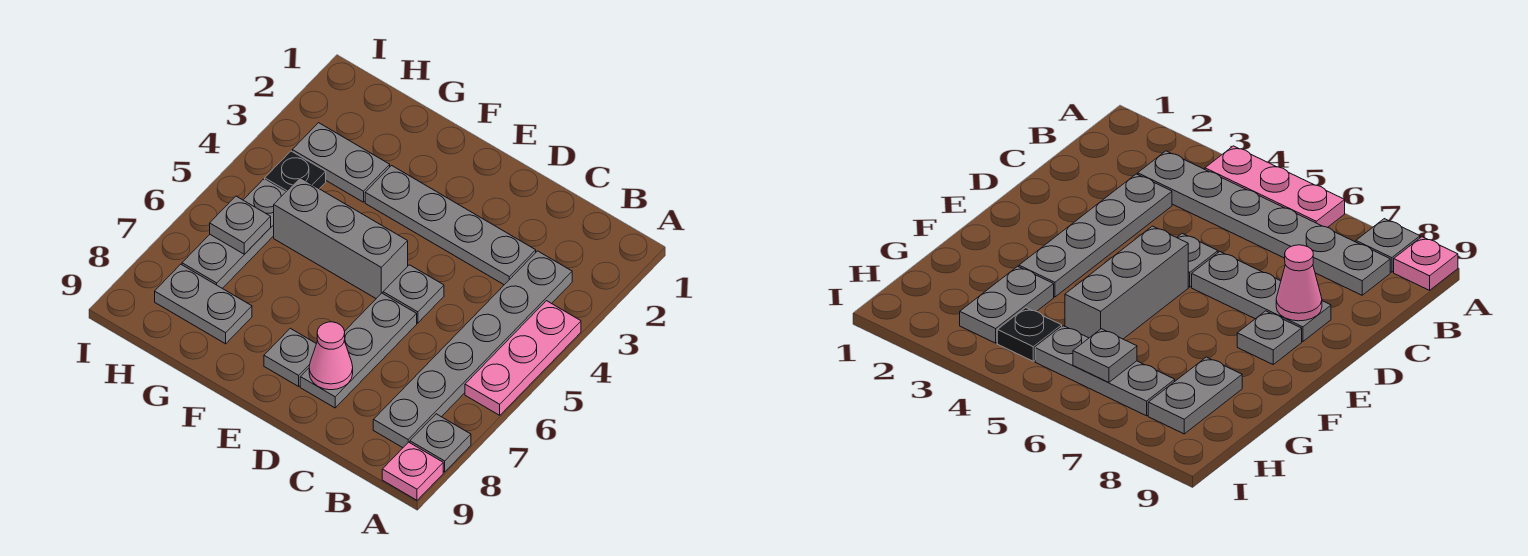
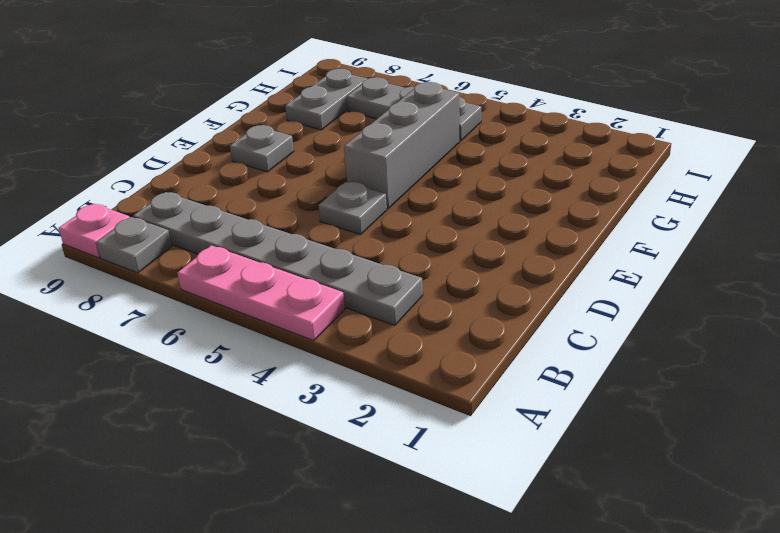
none -> grey plate C3:F3 level 1
none -> grey plate D6:D8 level 1
none -> grey plate G3:H3 level 1

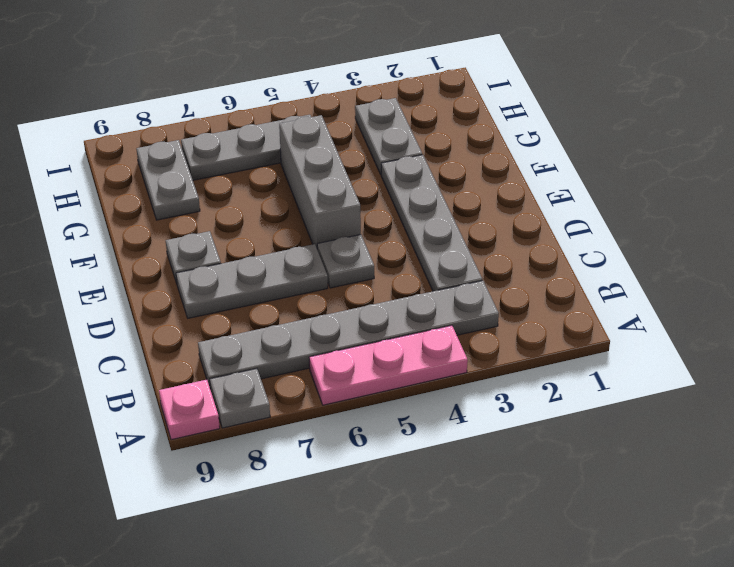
none -> black plate H4 level 1
none -> pink cone D8 level 2
none -> grey plate H6 level 2

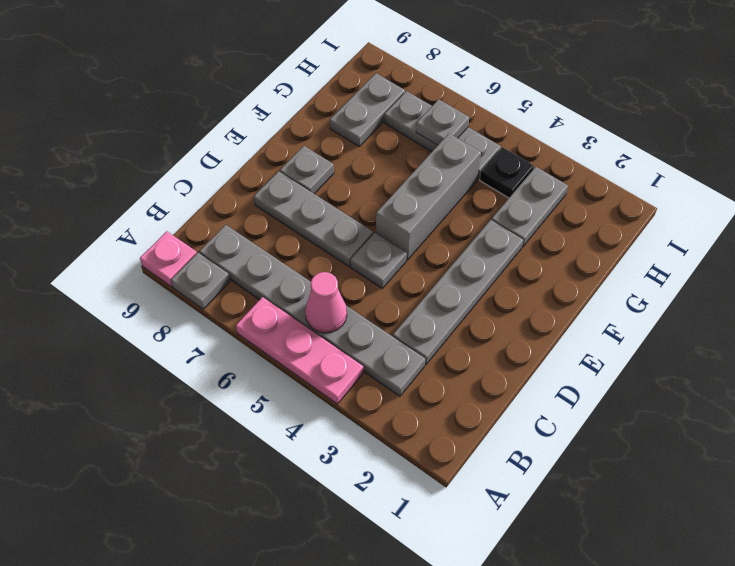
pink cone B5 level 2 -> pink cone D8 level 2

